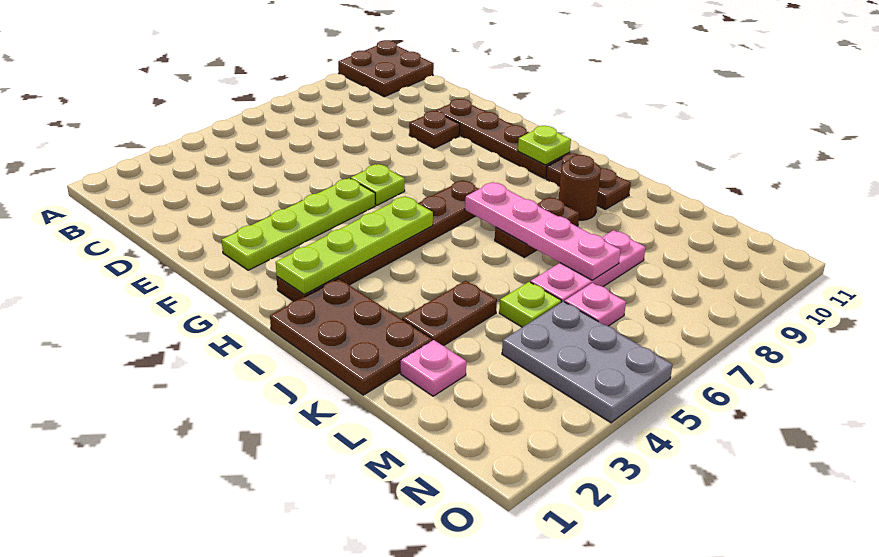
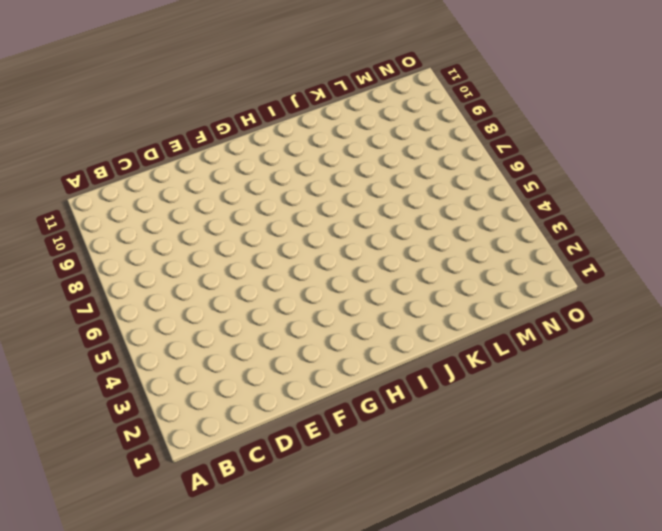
none -> brown plate A10:B11 level 1
none -> brown plate E9 level 1
none -> brown plate E10:H10 level 1

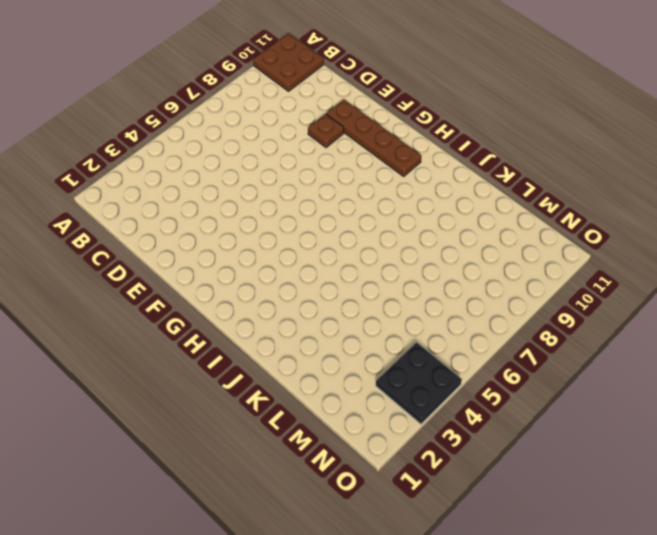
black plate N3:O4 level 1 -> grey plate M4:O5 level 1
none -> lime plate F2:F5 level 1
none -> lime plate F6 level 1
none -> brown plate H2:H7 level 1

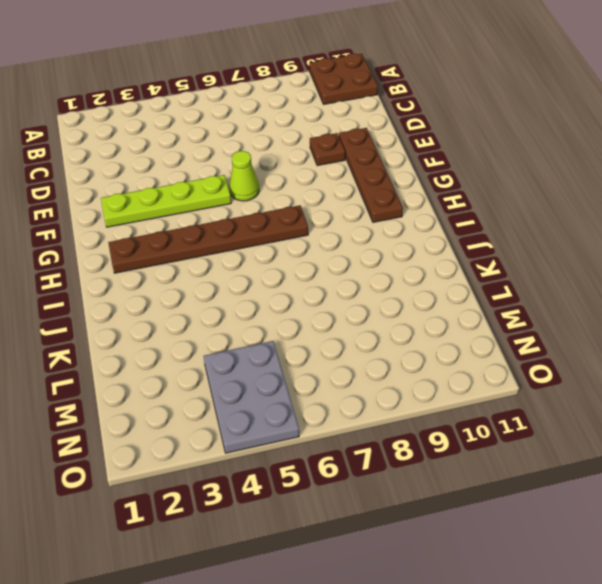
lime cone F6 level 1 -> lime plate F6 level 1
none -> brown plate I1:K2 level 1
none -> brown plate I10:J10 level 1
none -> brown plate J7:J8 level 1

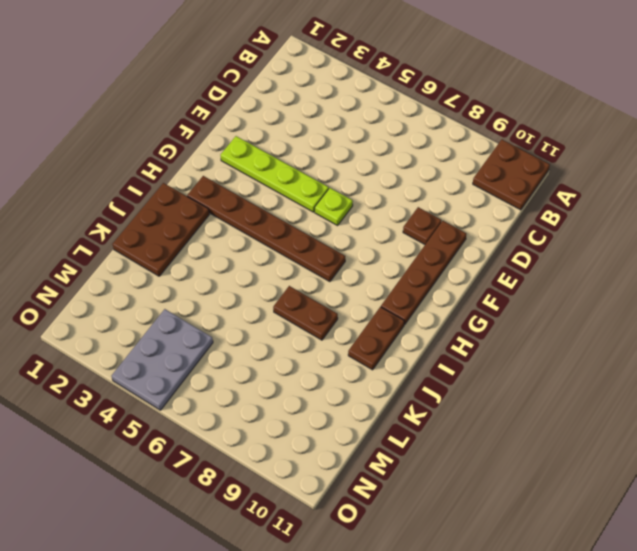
none -> brown round brick J9 level 1
none -> brown plate K3:K4 level 1
none -> pink plate L2 level 1

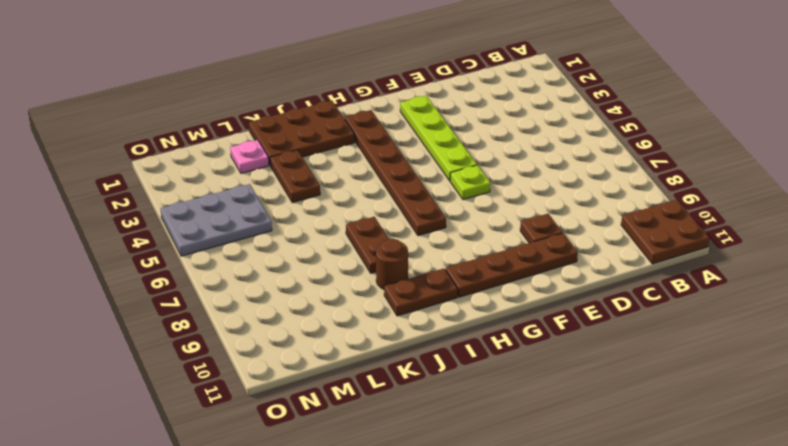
none -> lime plate L5 level 1
none -> pink plate L6:L8 level 1
none -> pink plate M6 level 1

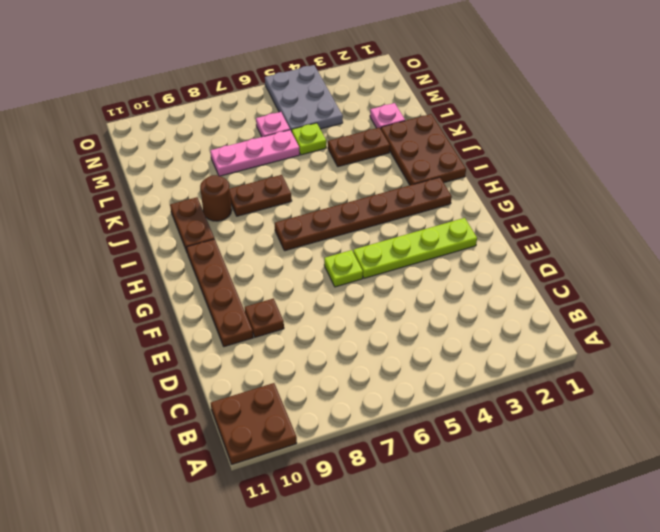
none -> lime plate H2:H5 level 2
none -> lime plate H10 level 2
none -> pink plate I7:L7 level 2

